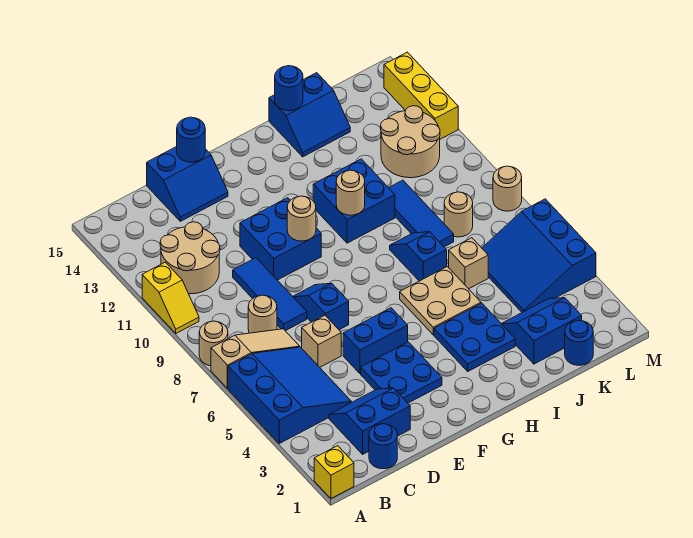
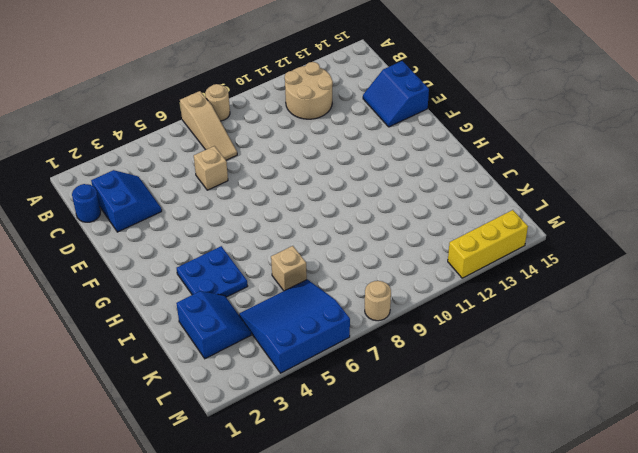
none -> yellow brick A1 level 1
none -> blue slope A4:C6 level 1 top A
none -> yellow slope A10:A11 level 1 top 11
none -> tan round brick C8 level 1

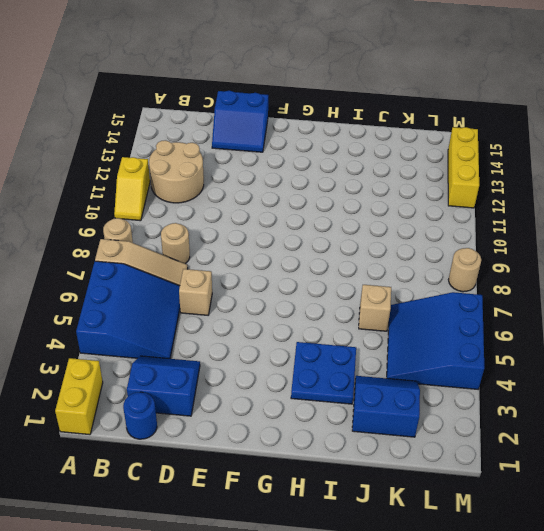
yellow brick A1:A2 level 1 -> yellow brick A1 level 1
none -> blue tile D8:D10 level 1
none -> blue plate E3:F4 level 1
none -> blue brick E5:F5 level 1
none -> blue slope E7:E8 level 1 top 7

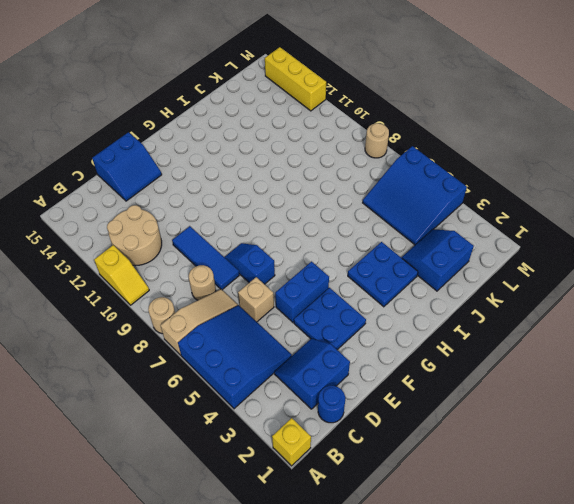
none -> blue brick E10:F11 level 1
none -> tan plate H5:I6 level 1
none -> blue brick H10:I11 level 1
none -> blue slope I7:I8 level 1 top 7

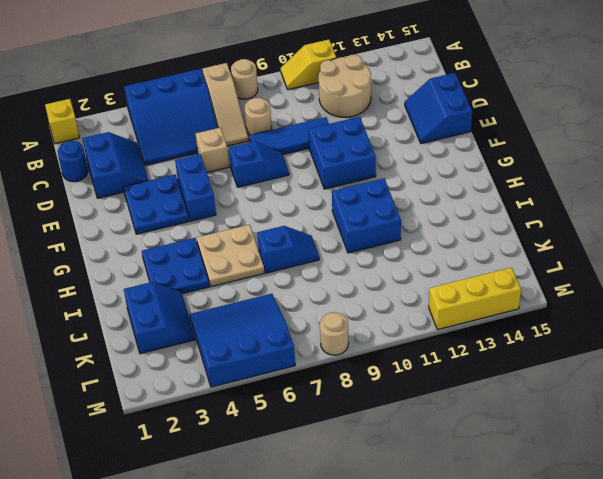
none -> blue slope I14:J15 level 1 top 15
none -> tan brick J6 level 1
none -> blue tile J8:J10 level 1
none -> blue round brick K1 level 1

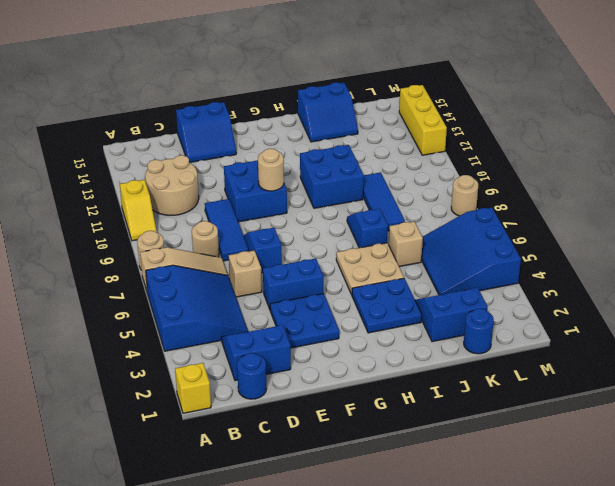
none -> tan round brick K8 level 1
none -> tan round brick K11:L12 level 1
none -> blue round brick E15 level 2
none -> tan round brick H10 level 2

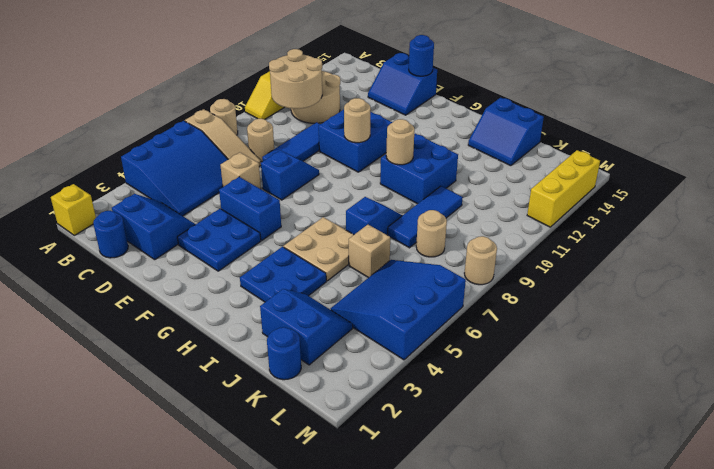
tan round brick B10:C11 level 2 -> tan round brick K11:L12 level 1
none -> blue round brick I15 level 2

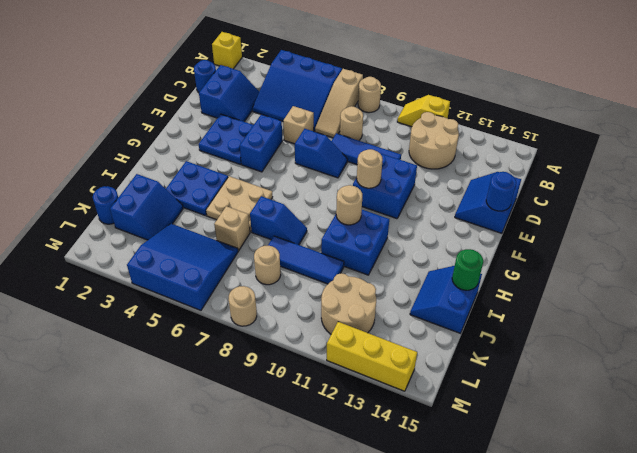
green round brick I15 level 2 -> blue round brick I15 level 2

